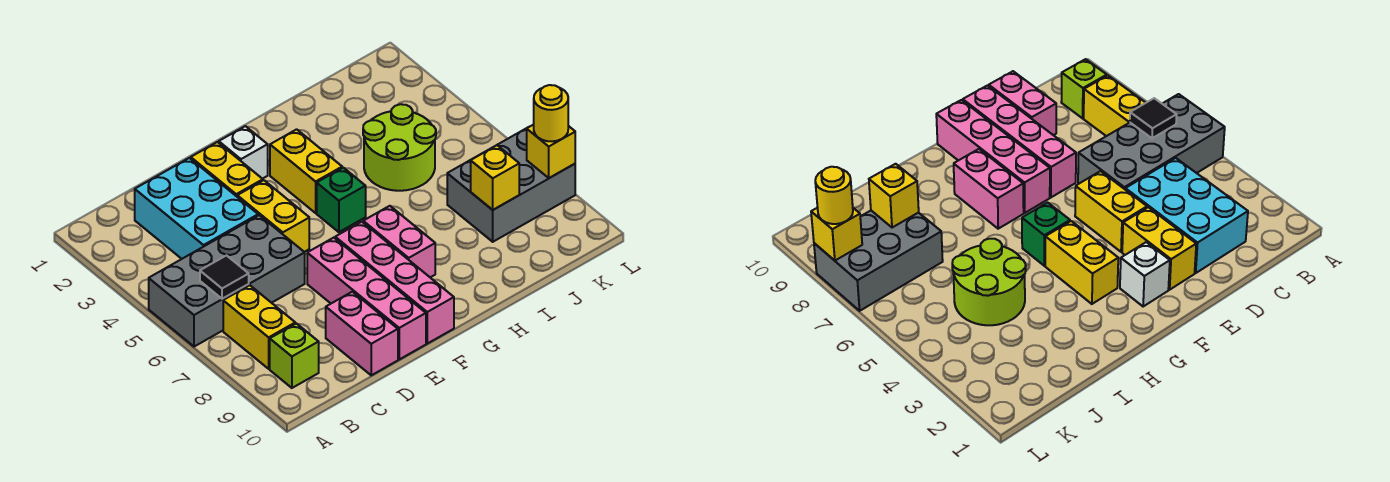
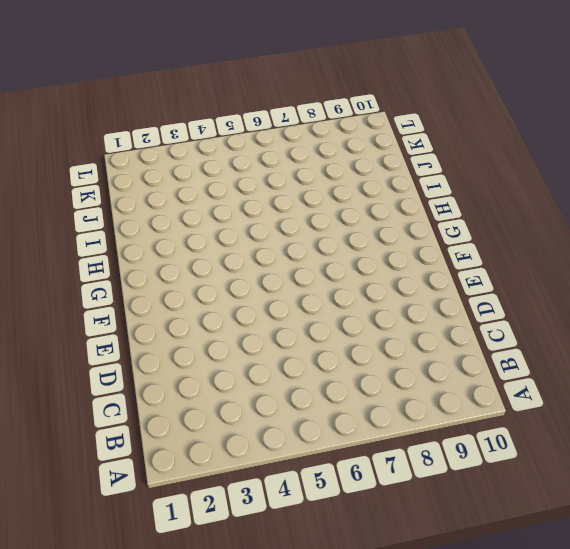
none -> grey brick A5:D6 level 1
none -> yellow brick B7:B8 level 1
none -> lime brick B9 level 1

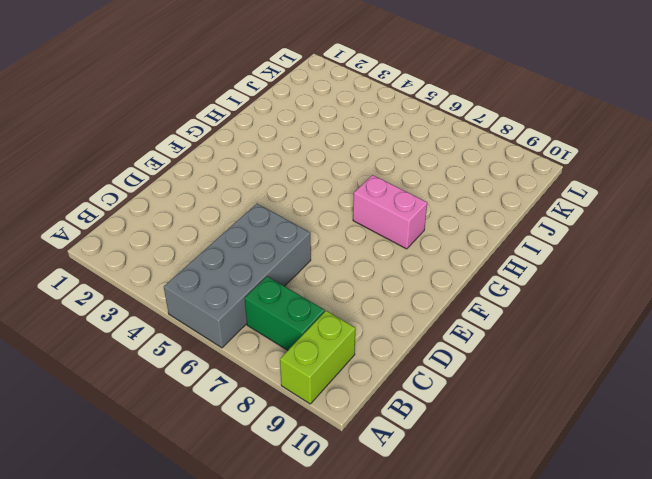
lime brick A9:B9 level 1 -> lime brick B9 level 1
green brick B7:B8 level 1 -> yellow brick B7:B8 level 1
none -> cyan brick C2:D4 level 1
none -> pink brick D9:D10 level 1
none -> yellow brick E2:E3 level 1

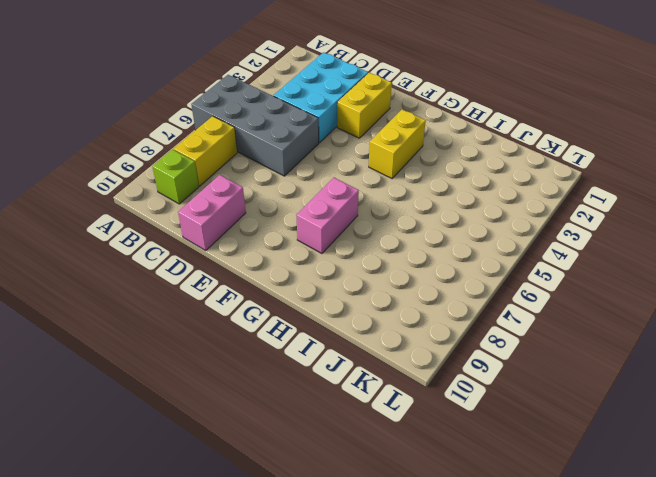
none -> yellow brick E4:E5 level 1
none -> pink brick E7:E10 level 1
none -> white brick F2 level 1

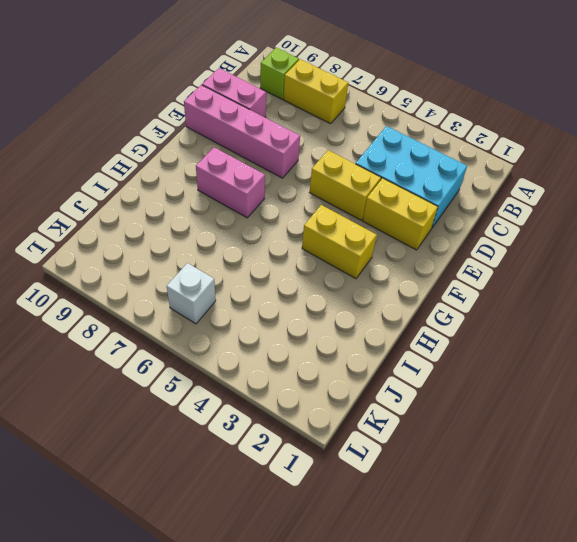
white brick K6 level 1 -> white brick F2 level 1
none -> grey brick A5:D6 level 1
none -> pink brick F7:F10 level 1
none -> green brick G5 level 1

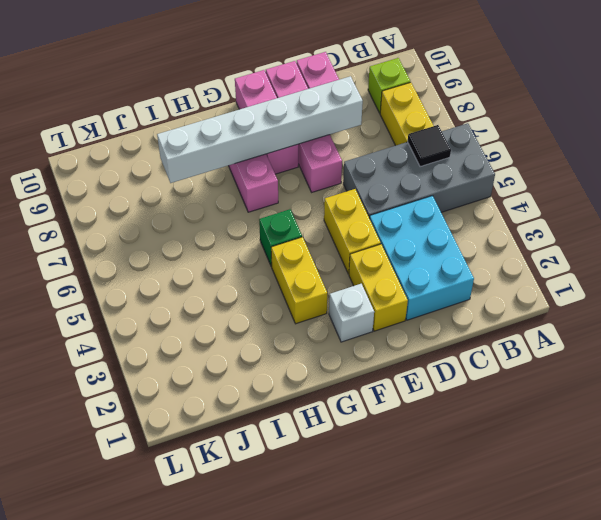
white brick D8:I8 level 2 -> none
pink brick F8:F10 level 1 -> pink brick F7:F10 level 1
none -> lime round brick I4:J5 level 1
none -> grey brick J7:L8 level 1
none -> yellow brick J8 level 2

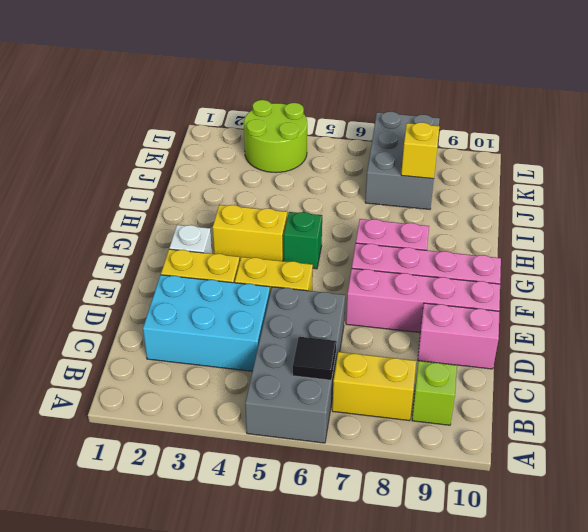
lime round brick K3:L4 level 1 -> lime round brick I4:J5 level 1
none -> yellow brick L8 level 2
none -> yellow round brick L8 level 3

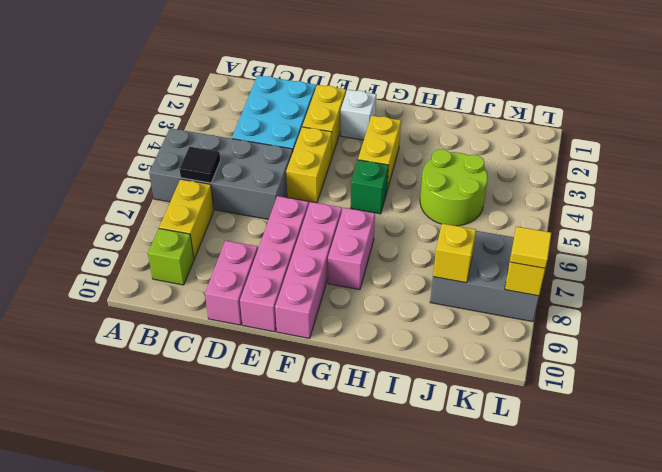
yellow tile L8 level 3 -> yellow round brick L8 level 3

